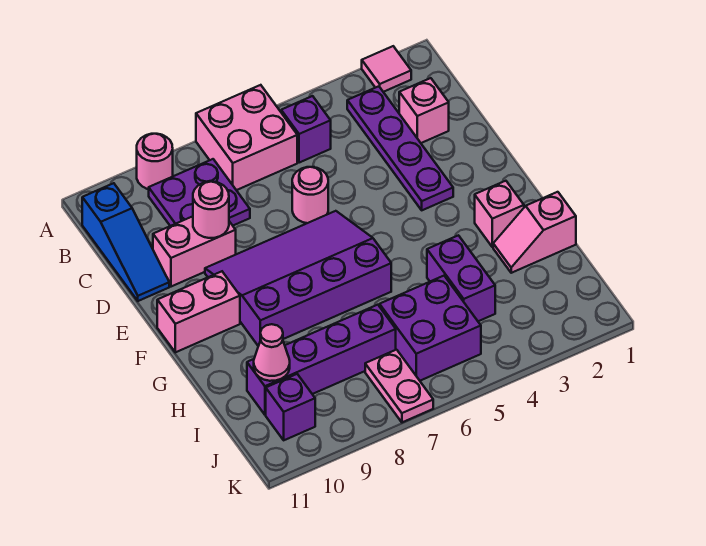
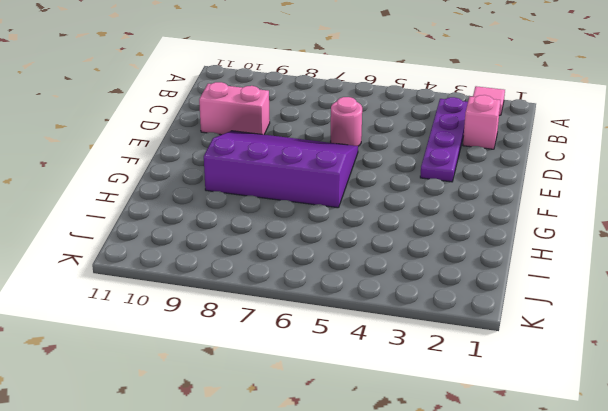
none -> pink brick A6:B7 level 1
none -> pink round brick A9 level 1
none -> purple brick B5 level 1

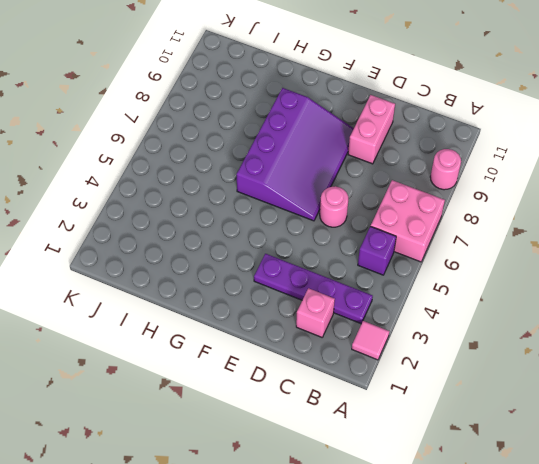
none -> purple plate B8:C9 level 1
none -> blue slope B11:D11 level 1 top B
none -> pink brick F10:F11 level 1

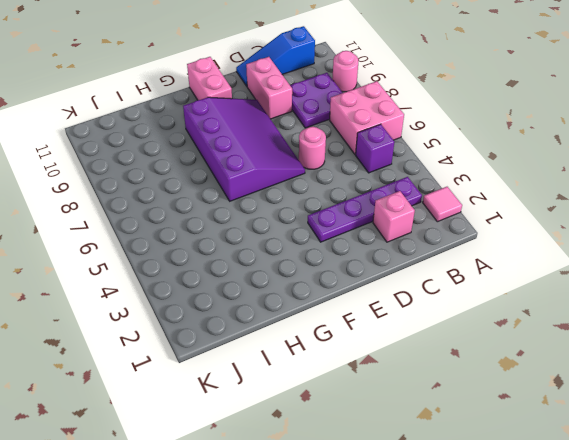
none -> pink brick G2 level 1
none -> pink slope H1:H2 level 1 top 1
none -> purple brick H4:I4 level 1

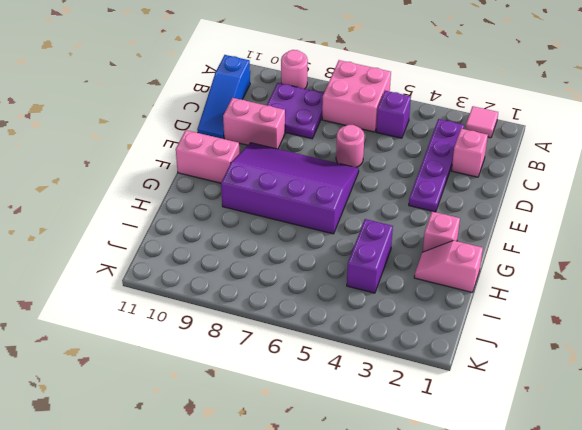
none -> purple brick I5:J6 level 1
none -> purple brick I7:I10 level 1
none -> pink plate J7:K7 level 1

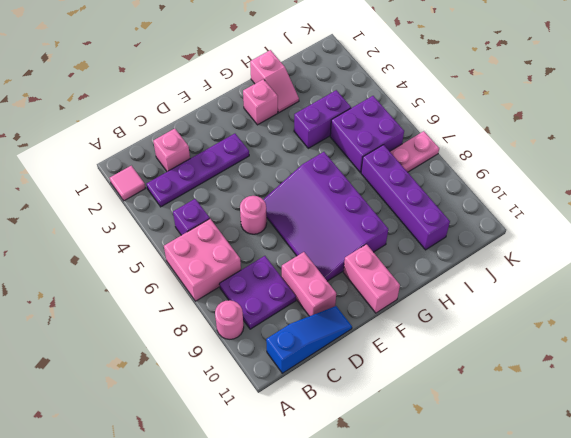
none -> purple brick J10 level 1
none -> pink round brick D9 level 2
none -> pink cone I10 level 2

